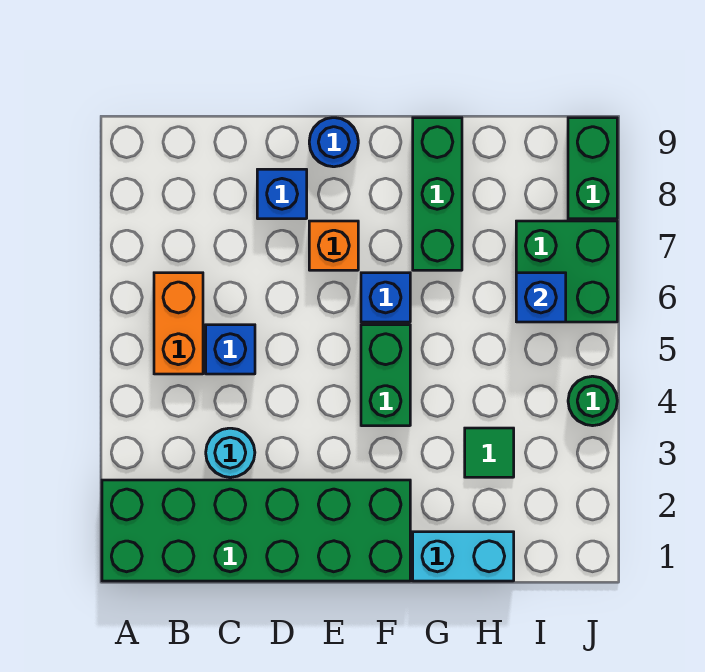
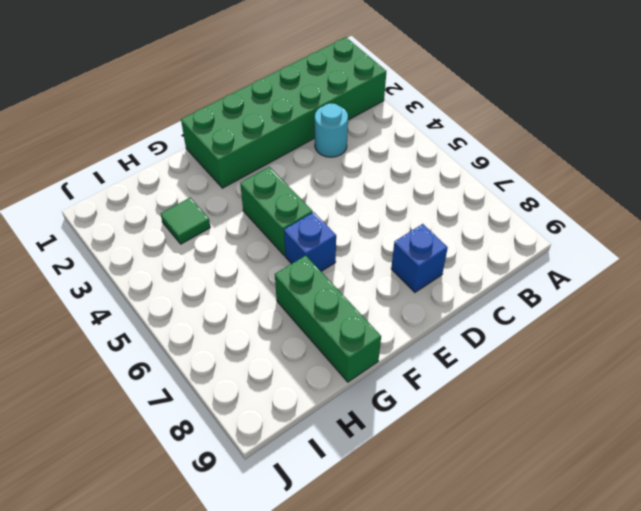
none -> orange brick B5:B6 level 1
none -> blue brick C5 level 1
none -> orange brick E7 level 1

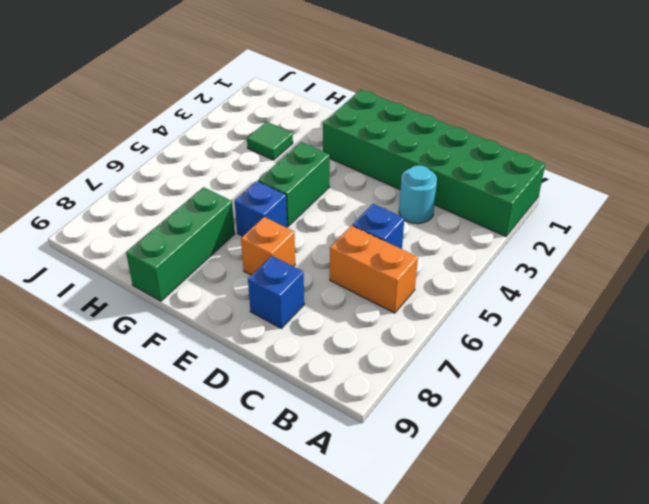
orange brick B6:C6 level 1 -> orange brick B5:B6 level 1
none -> blue round brick E9 level 1
none -> cyan brick G1:H1 level 1
none -> green brick I6:J7 level 1

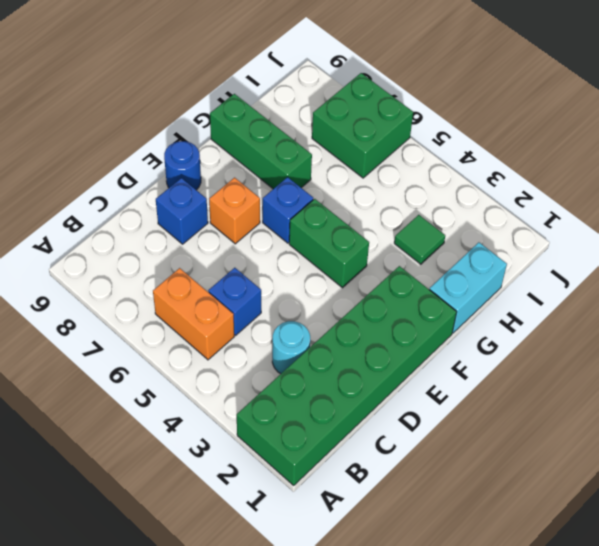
none -> green round brick J4 level 1
none -> green brick J8:J9 level 1
none -> blue brick I6 level 2

